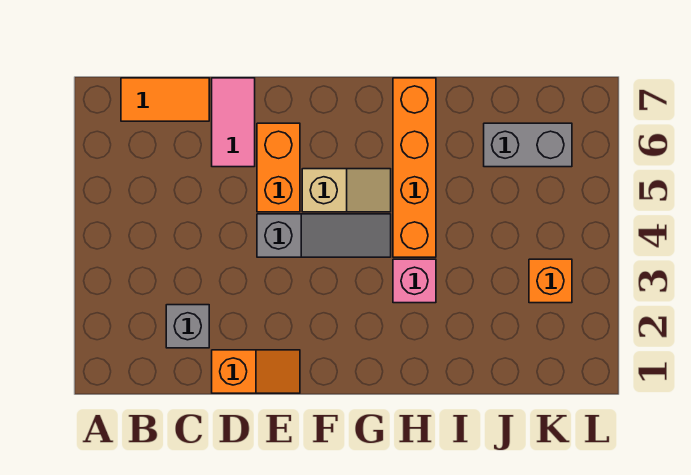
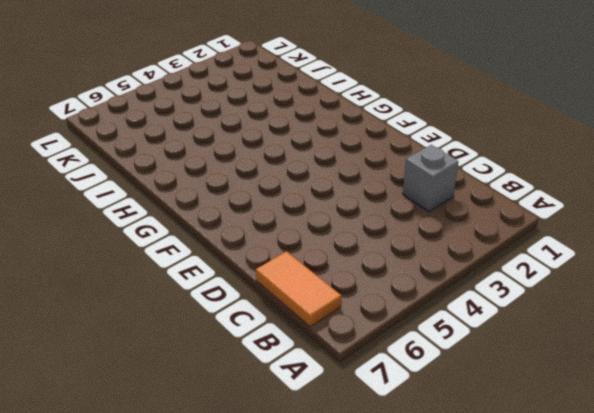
none -> orange slope D1:E1 level 1 top D
none -> pink tile D6:D7 level 1

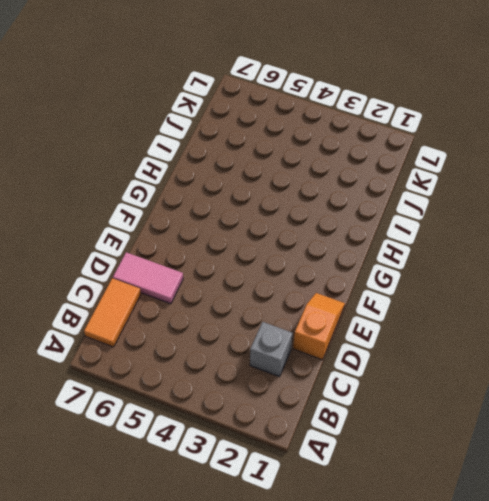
none -> grey slope E4:G4 level 1 top E
none -> orange brick E5:E6 level 1

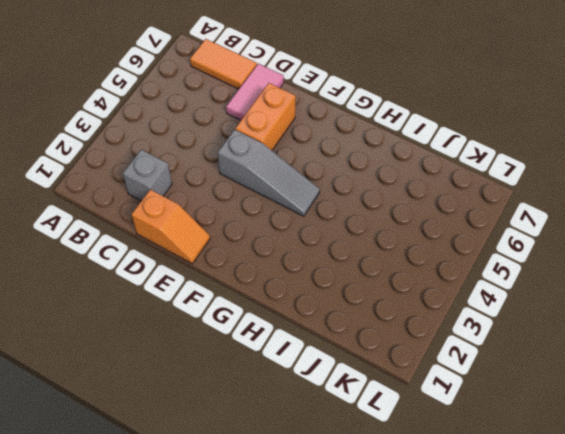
none -> tan slope F5:G5 level 1 top F
none -> pink brick H3 level 1

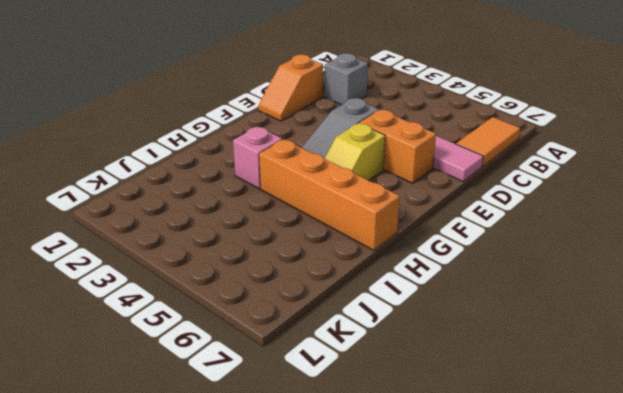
yellow slope F5:G5 level 1 top F -> tan slope F5:G5 level 1 top F
none -> grey brick J6:K6 level 1
none -> orange brick K3 level 1

